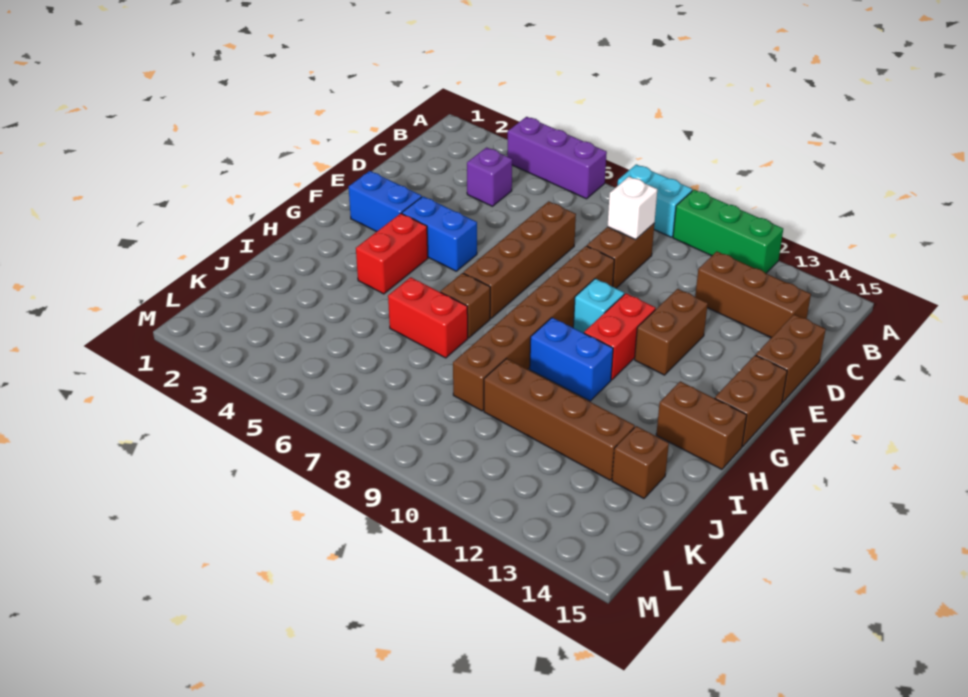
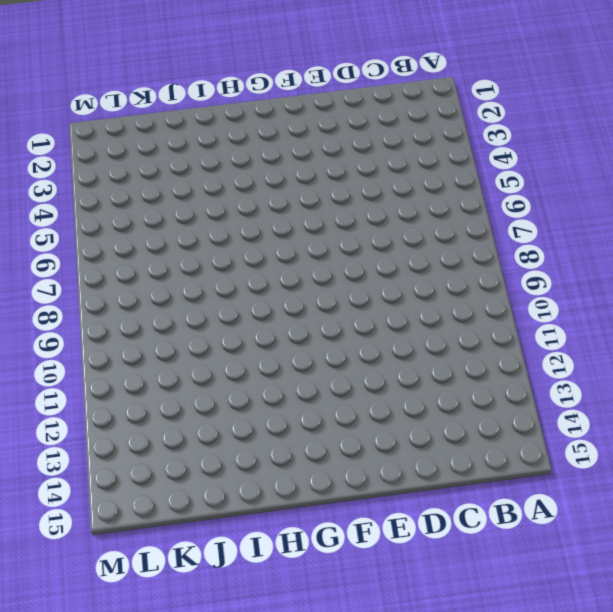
none -> purple brick A4:A6 level 1
none -> cyan brick A8:A9 level 1
none -> green brick A10:A12 level 1

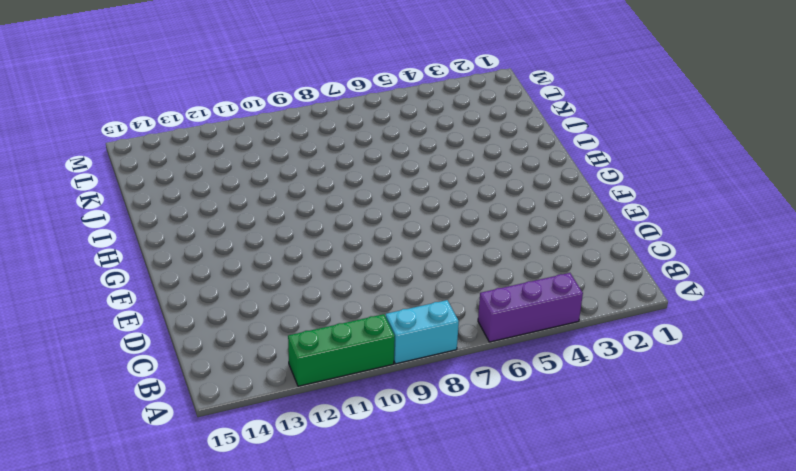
none -> purple brick C4 level 1
none -> brown brick C9:D9 level 1
none -> brown brick C12:C14 level 1

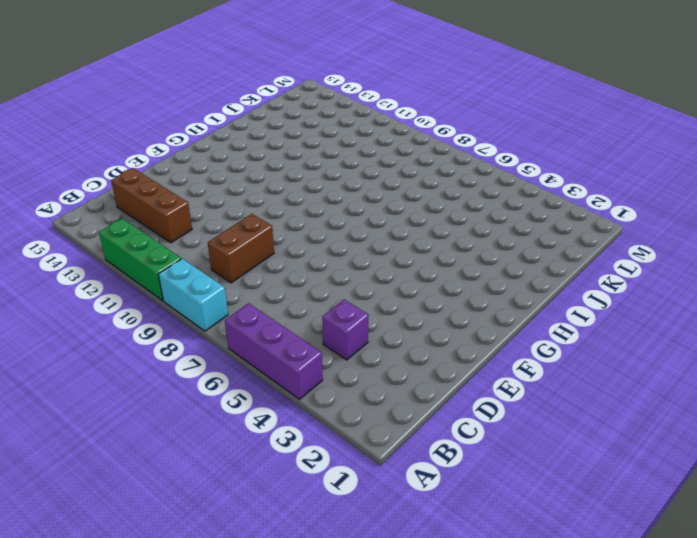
none -> brown brick D7:G7 level 1
none -> brown brick D15:E15 level 1
none -> brown brick E9:J9 level 1

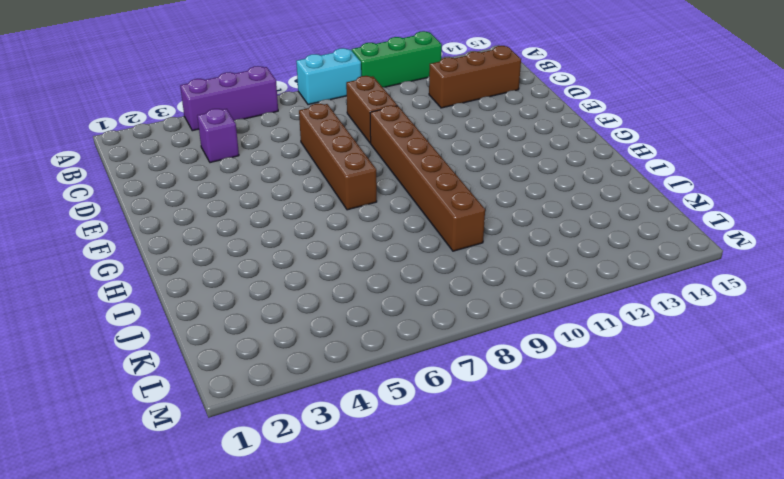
none -> brown brick D15:E15 level 1
none -> brown brick E12:F12 level 1
none -> blue brick F2:F3 level 1

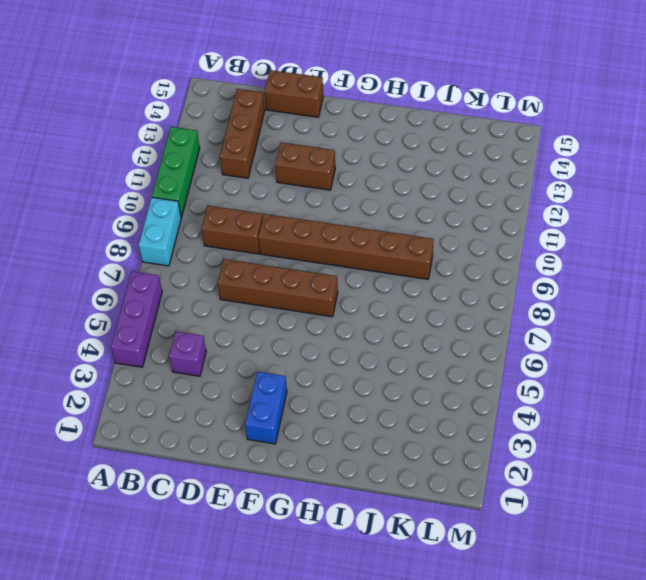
none -> blue brick F4:F5 level 1
none -> cyan brick F10 level 1
none -> red brick F11:G11 level 1

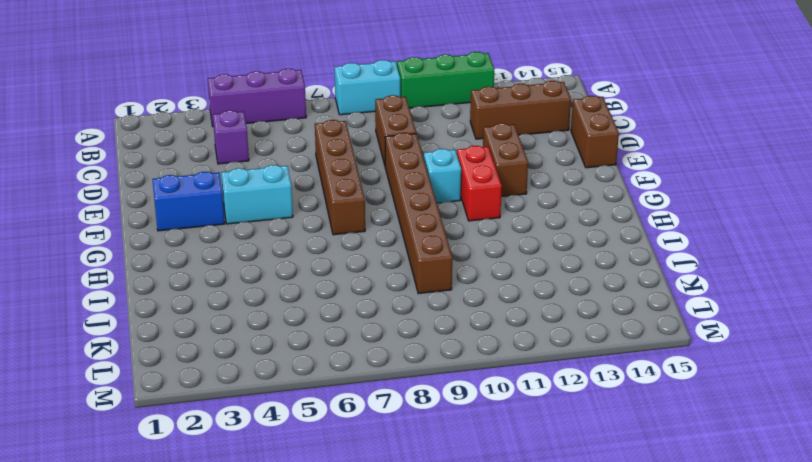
cyan brick F4:F5 level 1 -> blue brick F4:F5 level 1
none -> brown brick F15:G15 level 1
none -> red brick G4:H4 level 1
none -> brown brick H7 level 1

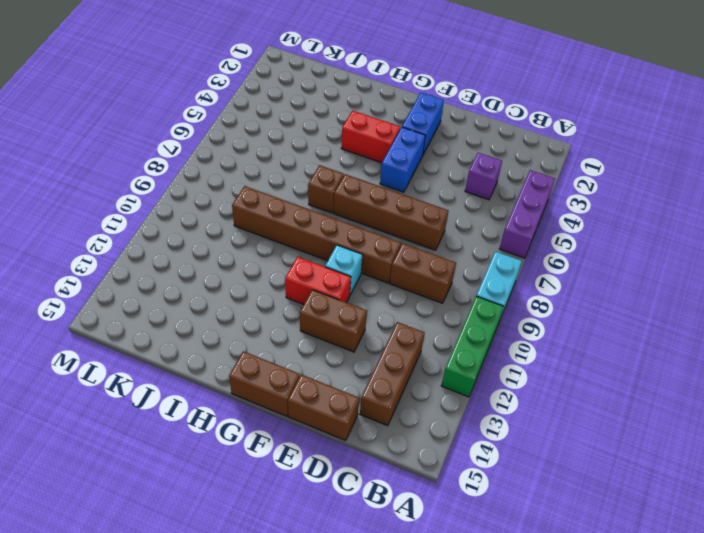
none -> blue brick H10:H11 level 1
none -> brown brick H14:H15 level 1
none -> red brick I6:I7 level 1

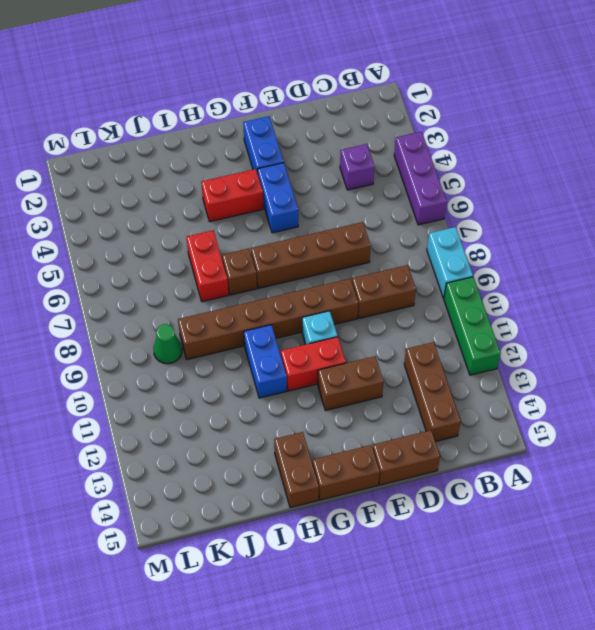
green cone K9 level 1 -> none
none -> brown brick J10:J13 level 1
none -> brown brick J14 level 1
none -> white brick C9 level 2

